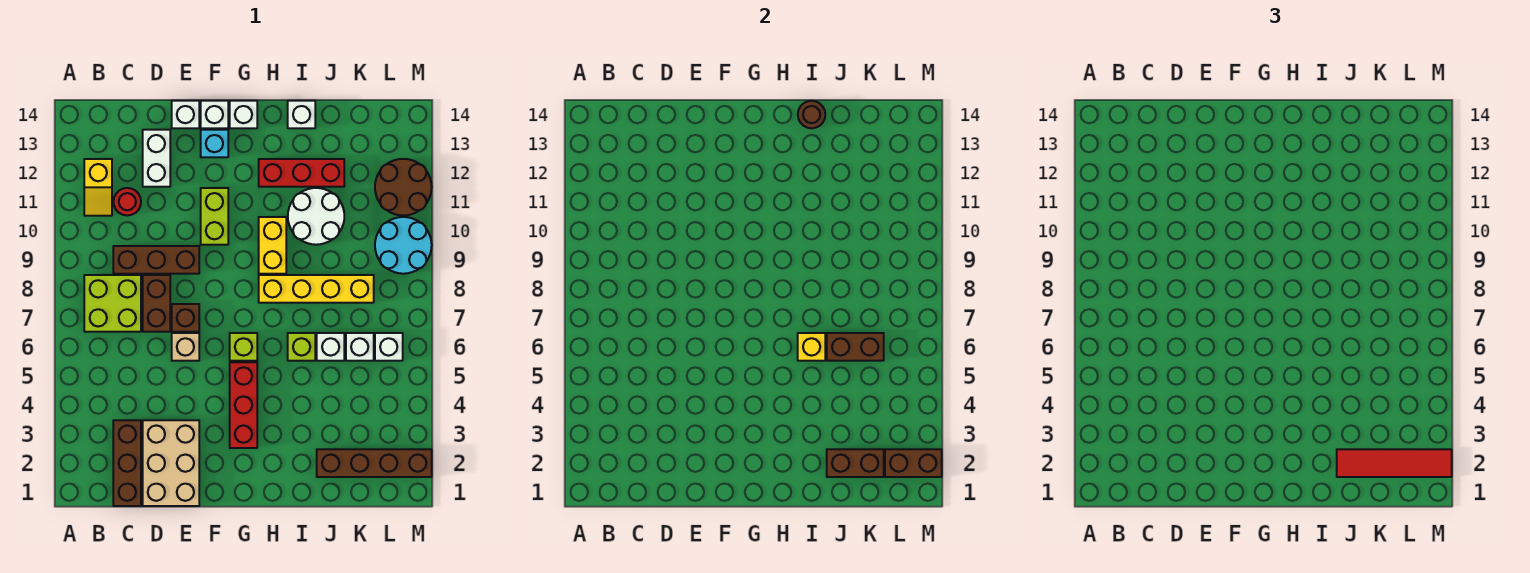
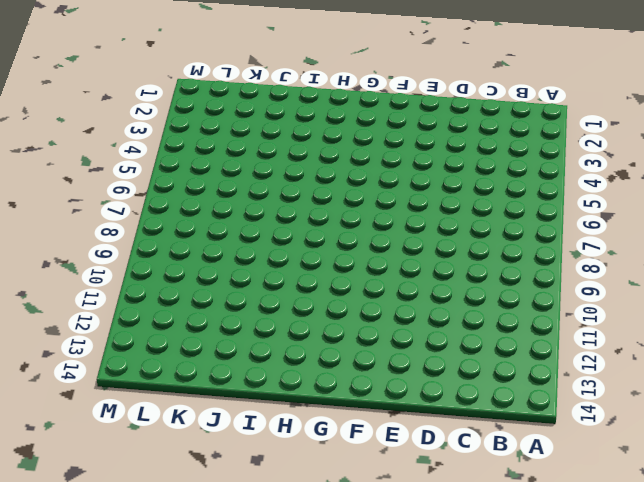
none -> lime brick B7:C8 level 1
none -> yellow slope B11:B12 level 1 top 12
none -> brown brick C1:C3 level 1
none -> brown brick C9:E9 level 1

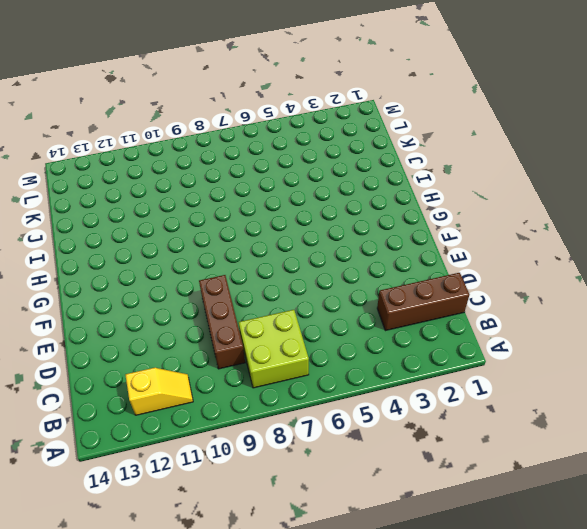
none -> red round brick C11 level 1
none -> tan brick D1:E3 level 1
none -> brown brick D7:D8 level 1
none -> white brick D12:D13 level 1

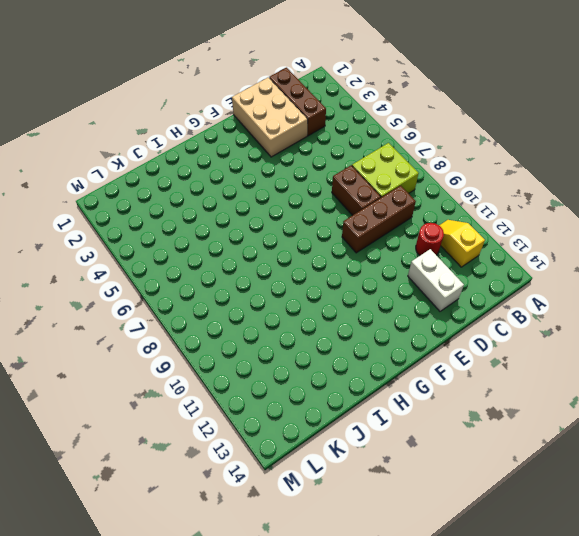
none -> tan brick E6 level 1
none -> brown brick E7 level 1
none -> white brick E14 level 1
none -> lime brick F10:F11 level 1

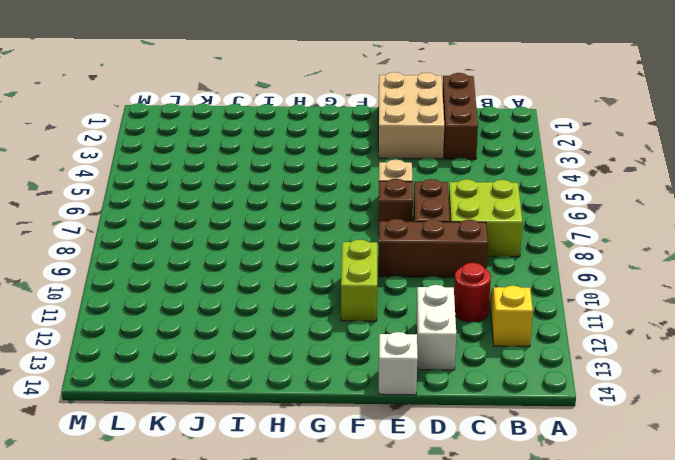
none -> cyan brick F13 level 1
none -> white brick F14 level 1
none -> red brick G3:G5 level 1
none -> lime brick G6 level 1

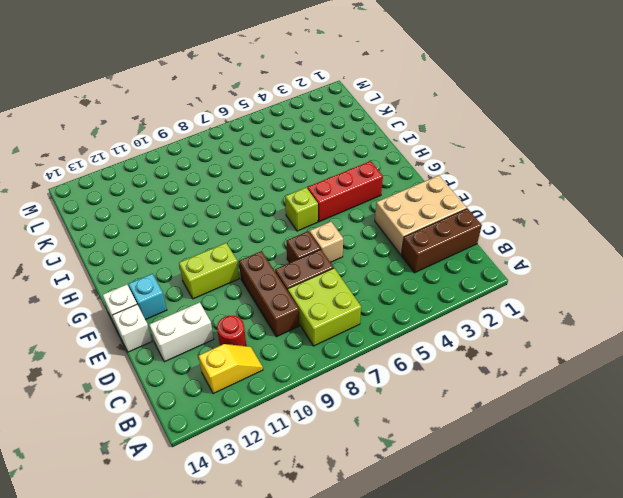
none -> white brick G14 level 1
none -> yellow brick H8:K8 level 1
none -> yellow brick H9:H10 level 1
none -> red brick H12:J12 level 1

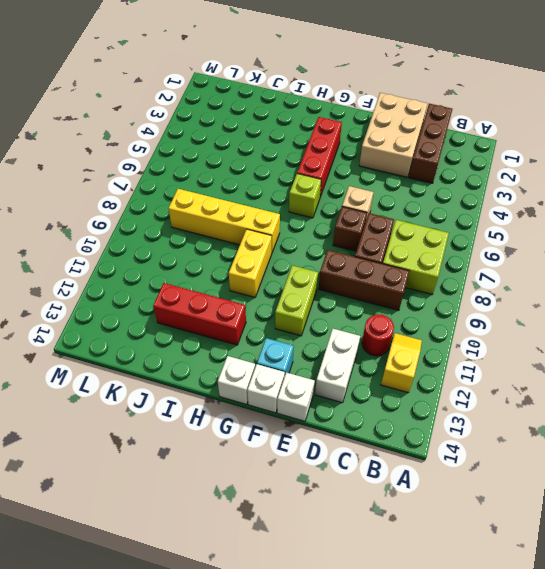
none -> lime brick I6 level 1
none -> white round brick I10:J11 level 1
none -> white brick I14 level 1
none -> brown brick J2:M2 level 1

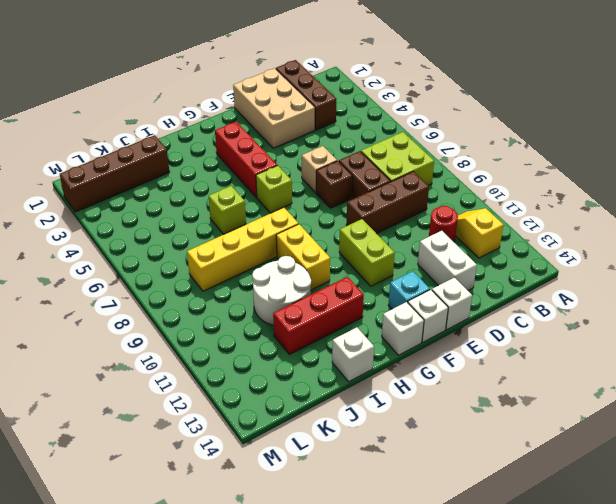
none -> white brick J6 level 1
none -> white brick K6 level 1
none -> white brick L6 level 1
none -> cyan round brick L9:M10 level 1

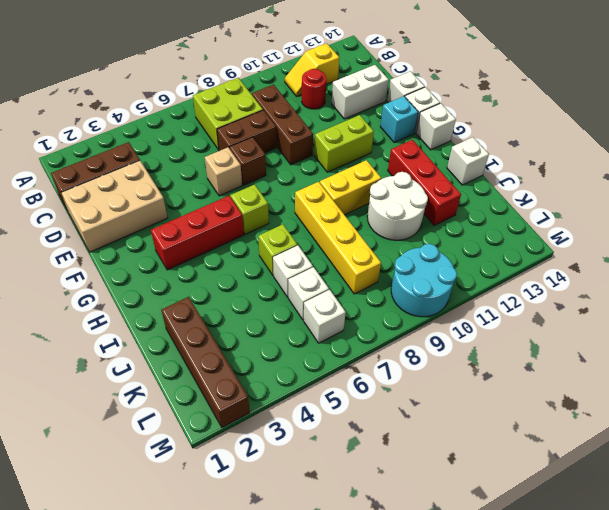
none -> brown round brick L11:M12 level 1
none -> yellow brick I6 level 2
none -> brown round brick I14 level 2
none -> brown brick J2:K2 level 2

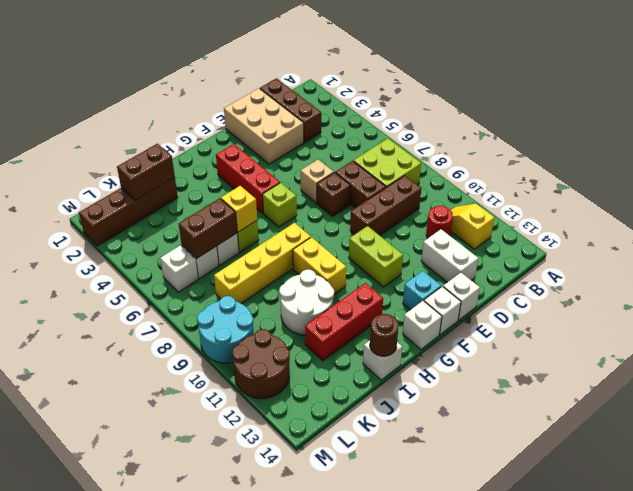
none -> brown brick L2:M2 level 2
none -> red tile J2:M2 level 3

